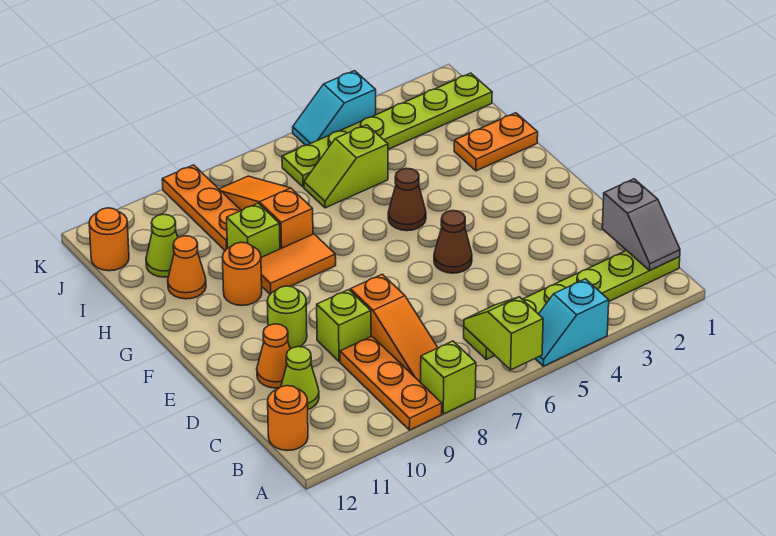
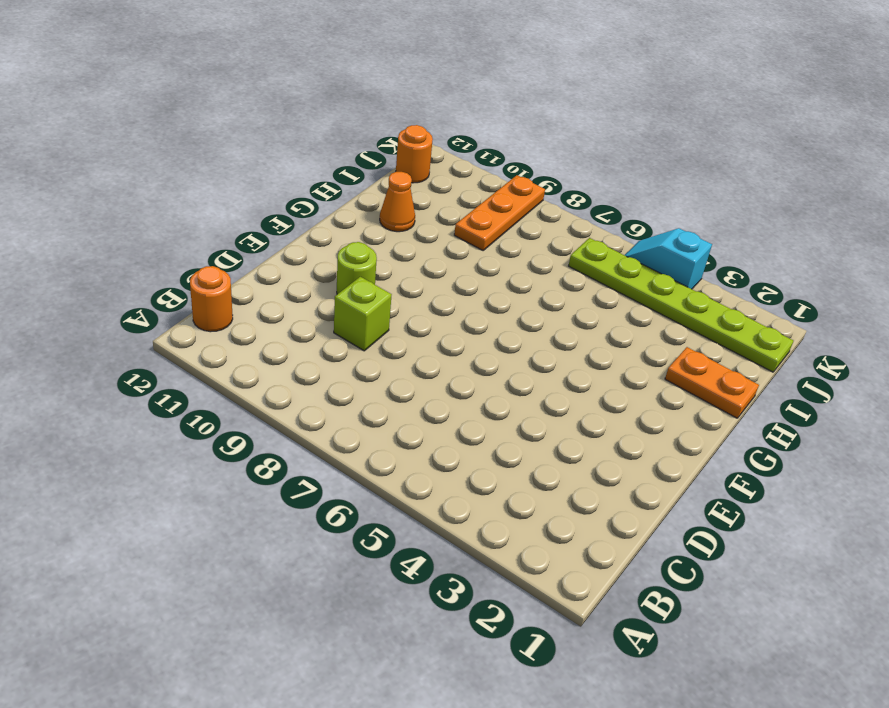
none -> cyan slope A4:A5 level 1 top 4
none -> lime brick A8 level 1
none -> orange plate A9:C9 level 1

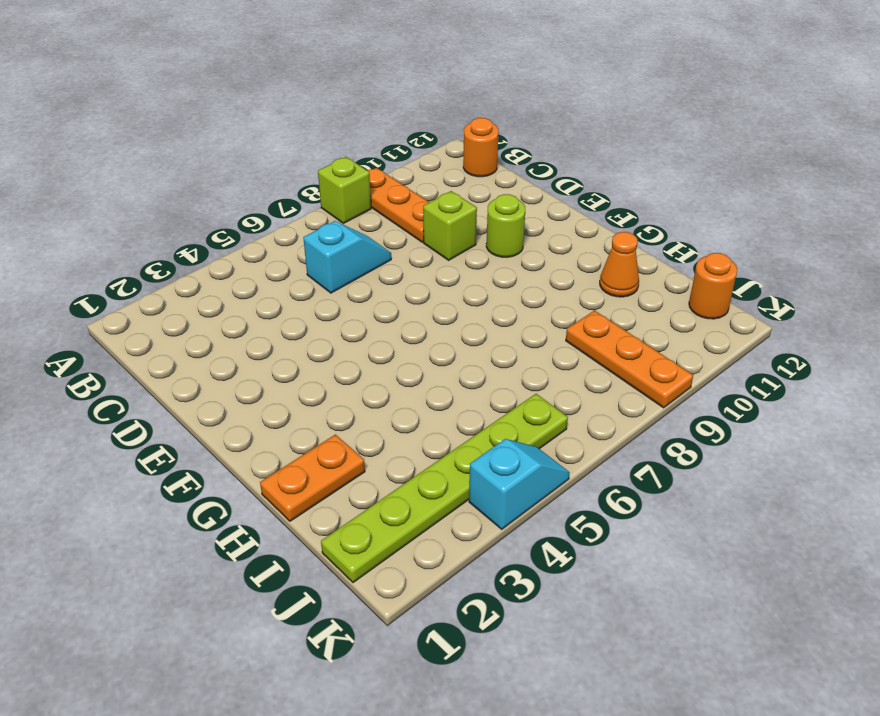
cyan slope C6:C7 level 1 top 6 -> cyan slope A4:A5 level 1 top 4
none -> lime plate B1:B6 level 1
none -> orange slope B8:D8 level 1 top D
none -> lime cone C11 level 1

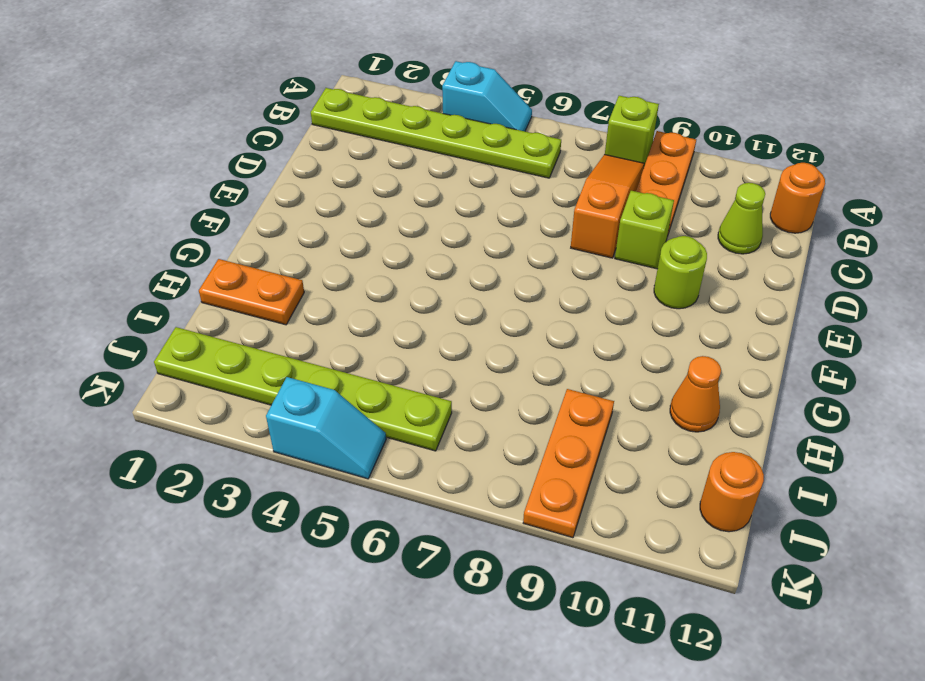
none -> orange cone D11 level 1
none -> brown cone E5 level 1
none -> brown cone G5 level 1

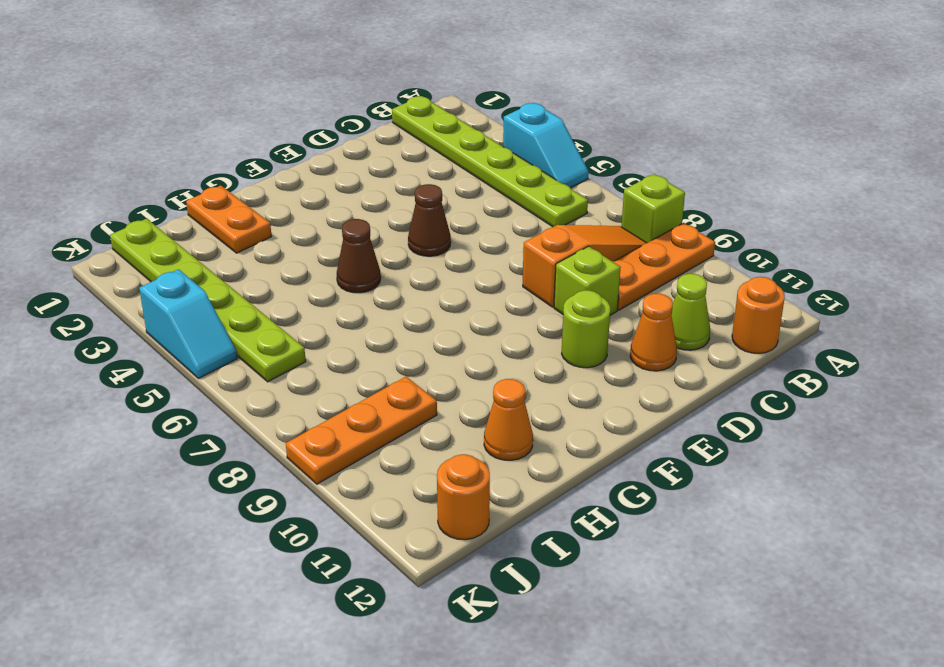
none -> orange tile G8:G9 level 1
none -> orange round brick G10 level 1
none -> orange slope H8:J8 level 1 top H

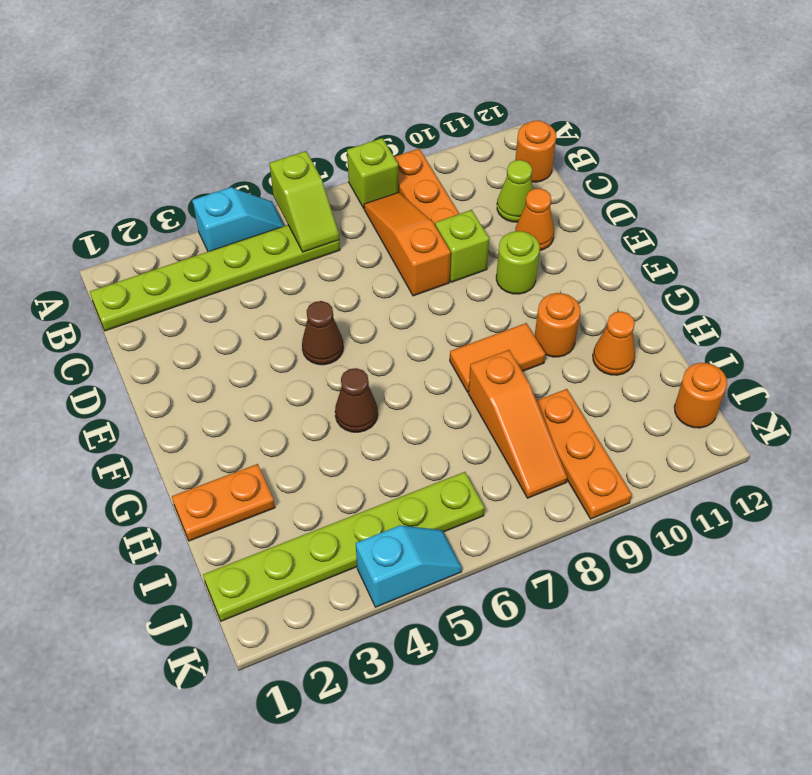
none -> lime brick H9 level 1
none -> lime slope I5:I6 level 1 top 5
none -> lime cone I11 level 1

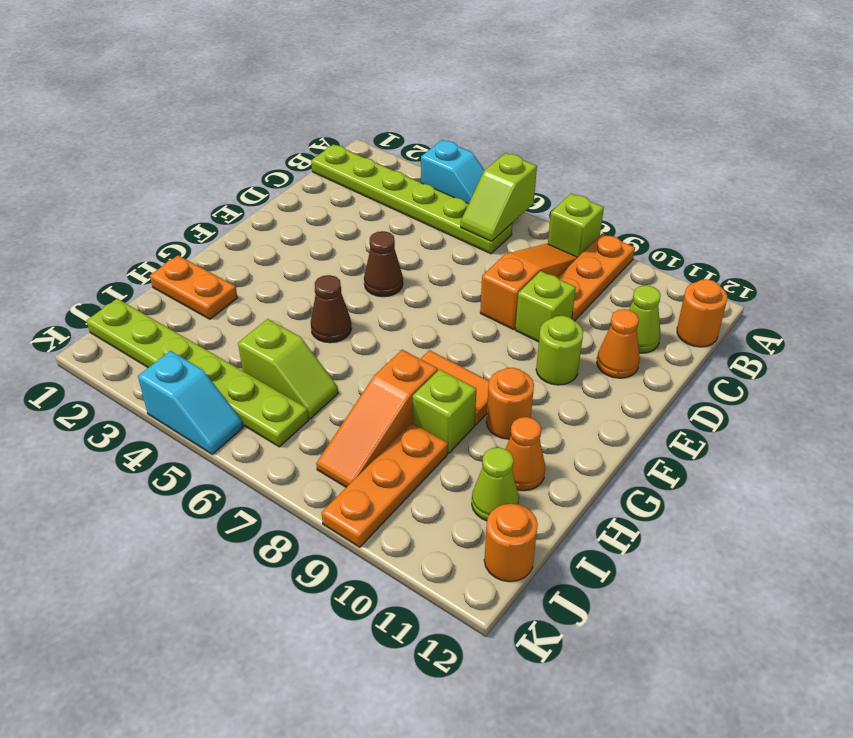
none -> grey slope B1:C1 level 2 top C

